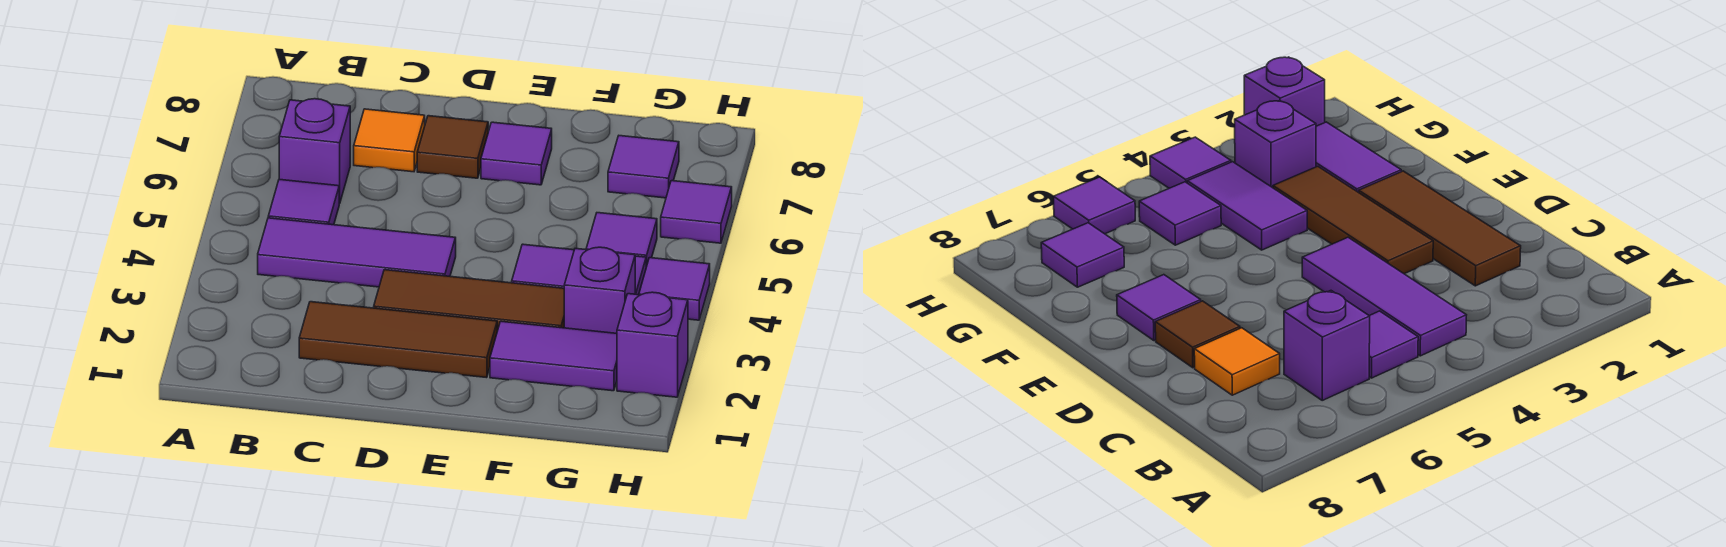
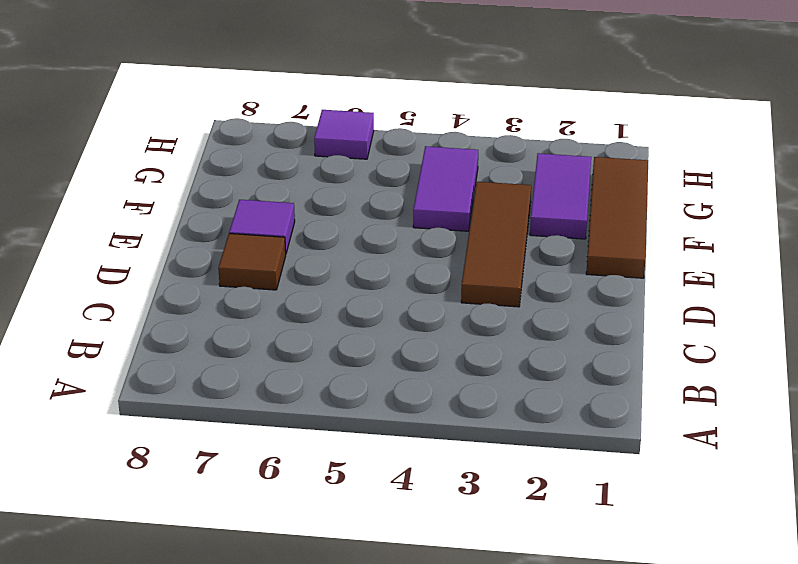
brown tile E1:G1 level 1 -> brown tile C2:E2 level 1
none -> purple tile B4:D4 level 1
none -> purple tile B5 level 1
none -> purple brick B6 level 1

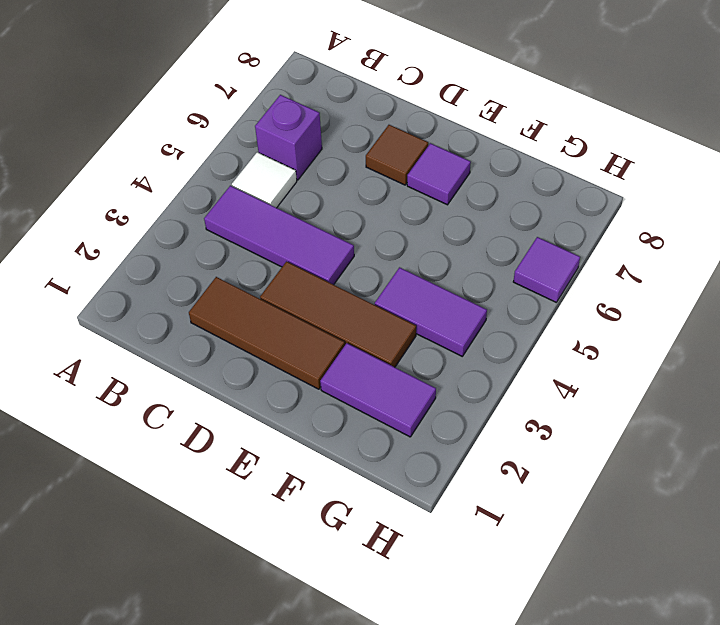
white tile B5 level 1 -> purple tile B5 level 1
none -> orange tile C7 level 1
none -> purple brick G3 level 1
none -> purple tile G5 level 1

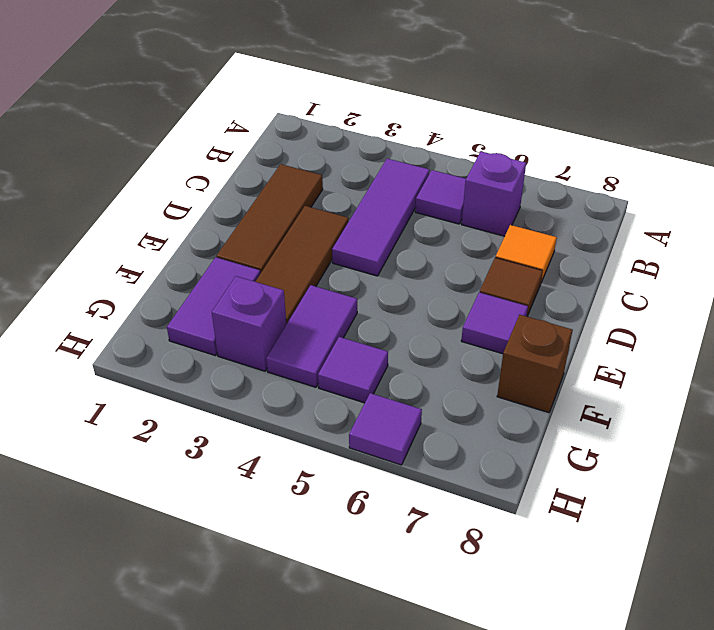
brown brick F8 level 1 -> none
none -> purple tile G7 level 1
none -> purple brick H2 level 1
none -> purple tile H4 level 1

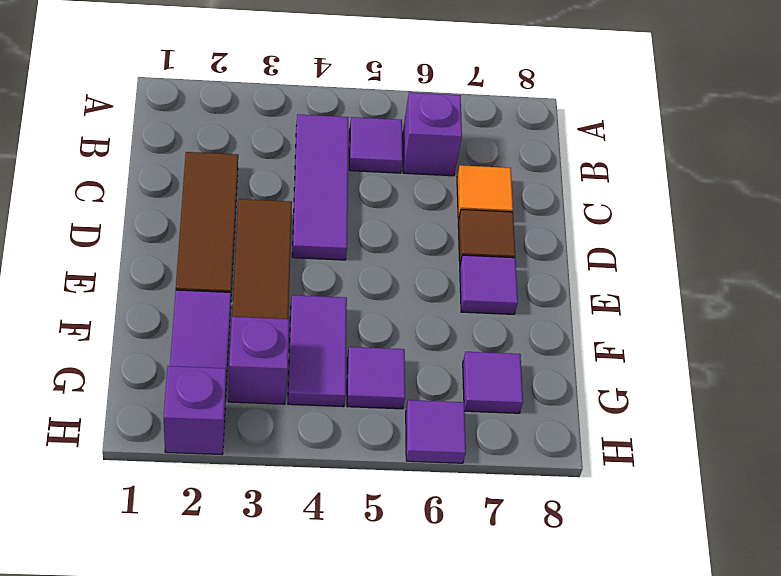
none -> purple tile H4 level 1

